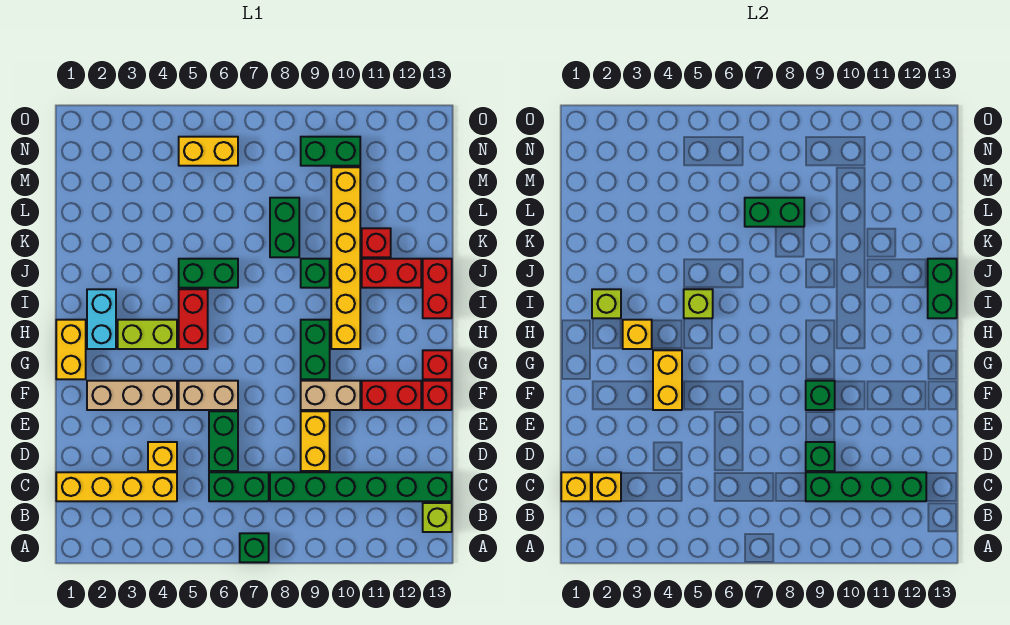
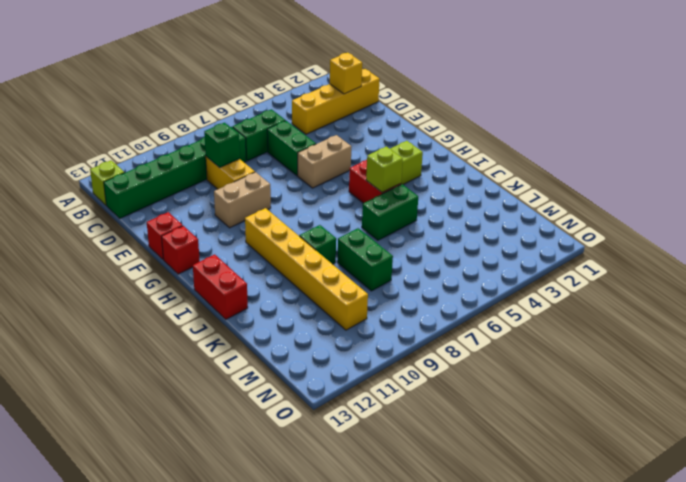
none -> green brick A7 level 1
none -> yellow brick D4 level 1
none -> tan brick F2:F4 level 1
none -> red brick F11:F12 level 1

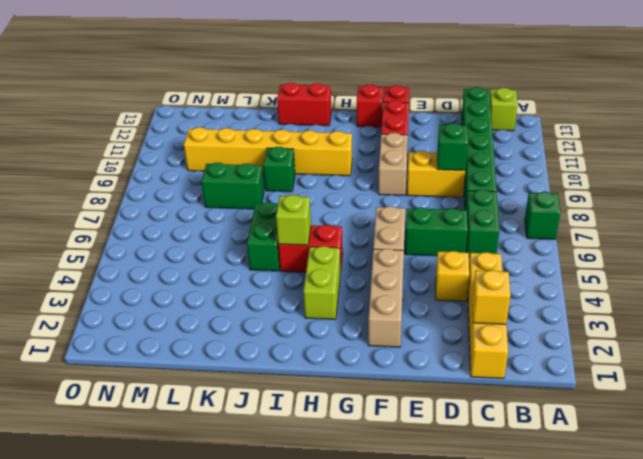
none -> yellow brick G1:H1 level 1
none -> green brick G9:H9 level 1
none -> cyan brick H2:I2 level 1
none -> red brick J11:J12 level 1

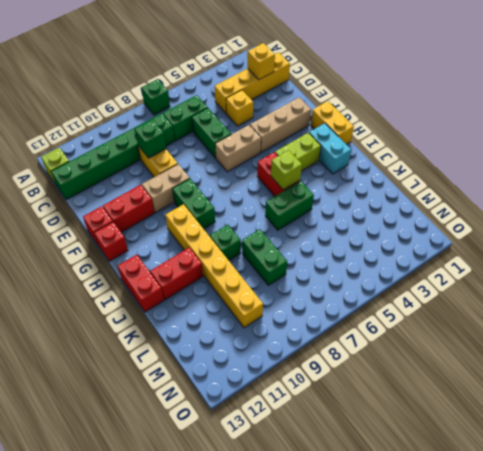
none -> red brick K11 level 1
none -> yellow brick N5:N6 level 1
none -> green brick N9:N10 level 1
none -> yellow brick C1 level 2

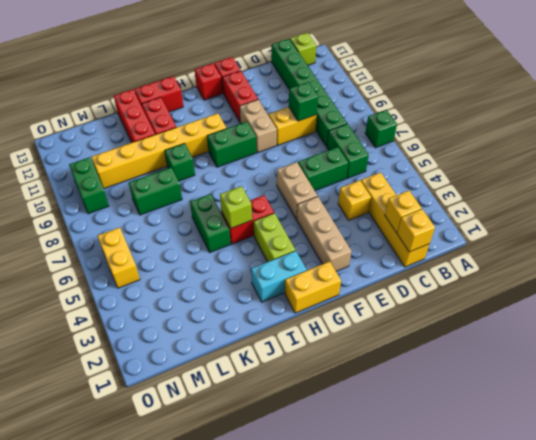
red brick K11:K13 level 1 -> red brick K11 level 1
none -> green brick C9:C12 level 2
none -> yellow brick F4:G4 level 2
none -> green brick F9 level 2
none -> yellow brick H3 level 2

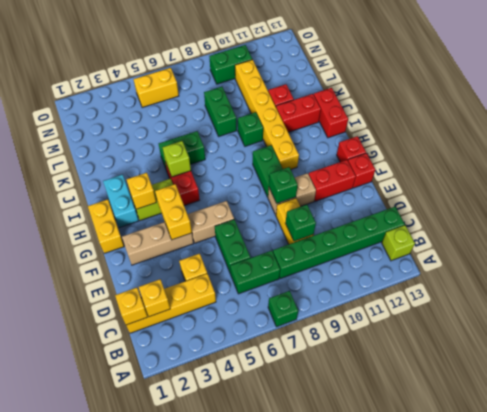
none -> green brick C9:C12 level 2
none -> lime brick I2 level 2
none -> green brick I13:J13 level 2
none -> green brick L7:L8 level 2

